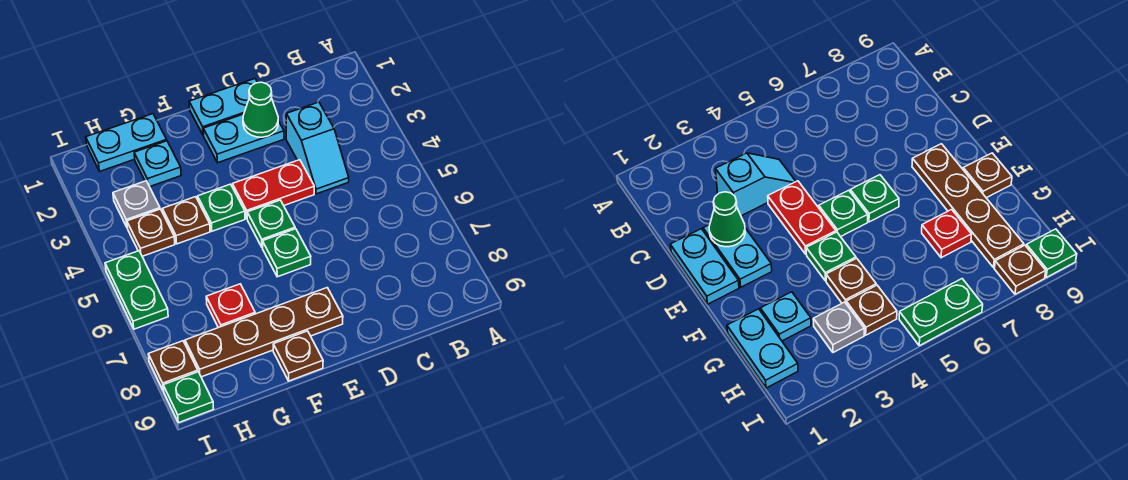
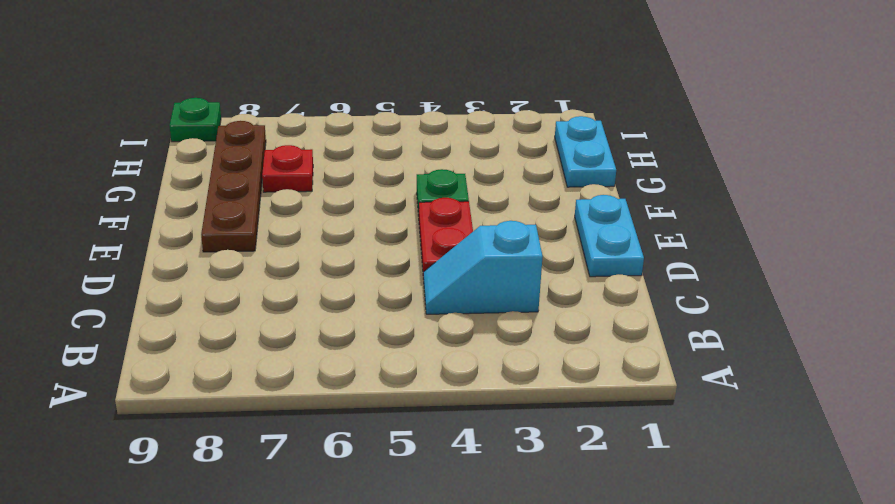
none -> cyan plate D2:E2 level 1
none -> green plate E5 level 1
none -> green plate E6 level 1

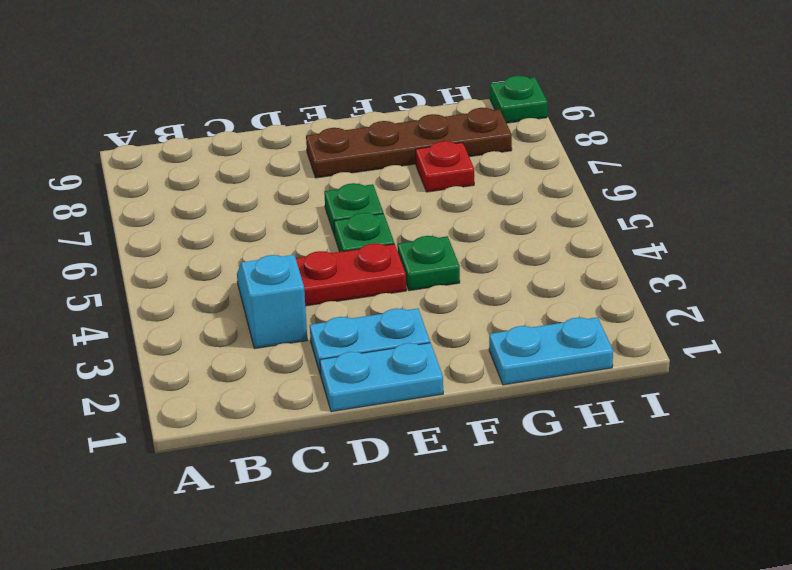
none -> brown plate F9 level 1
none -> cyan plate G2 level 1
none -> brown plate G4 level 1

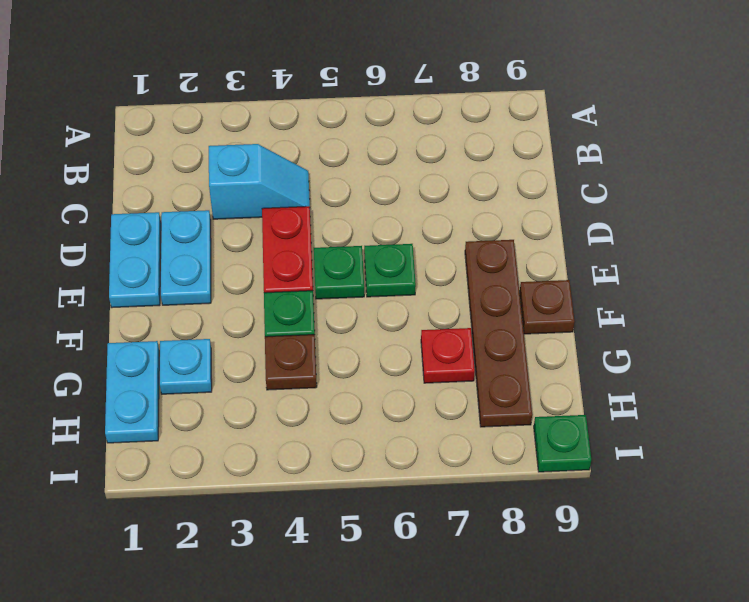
none -> grey plate H3 level 1
none -> brown plate H4 level 1
none -> green plate I5:I6 level 1

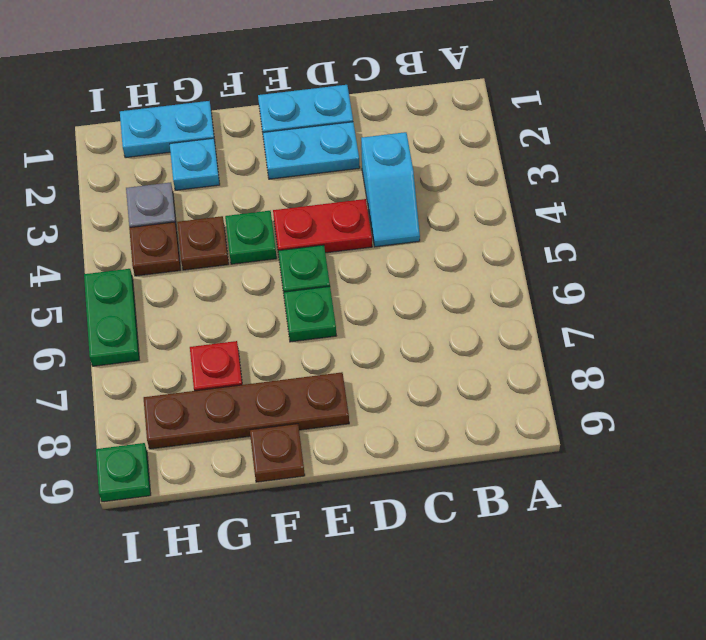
none -> brown plate I8 level 1
none -> green cone D2 level 2

